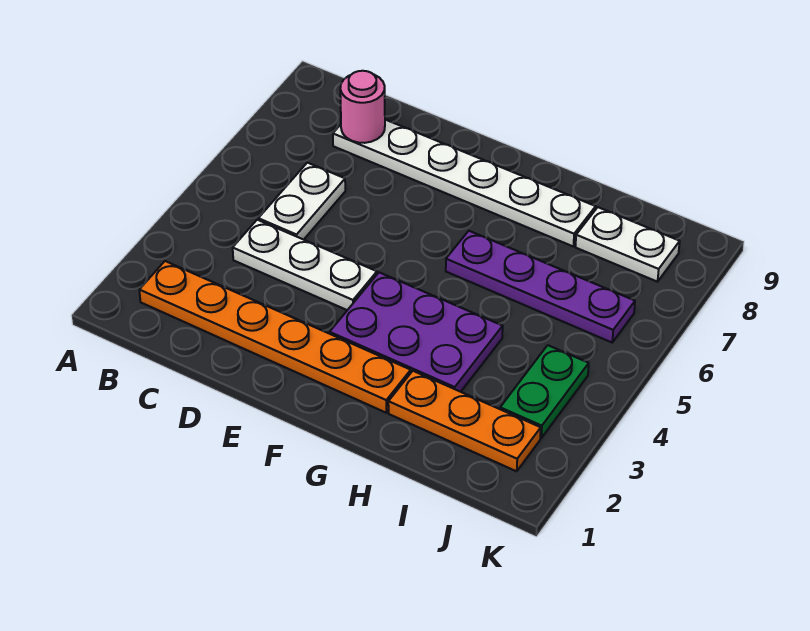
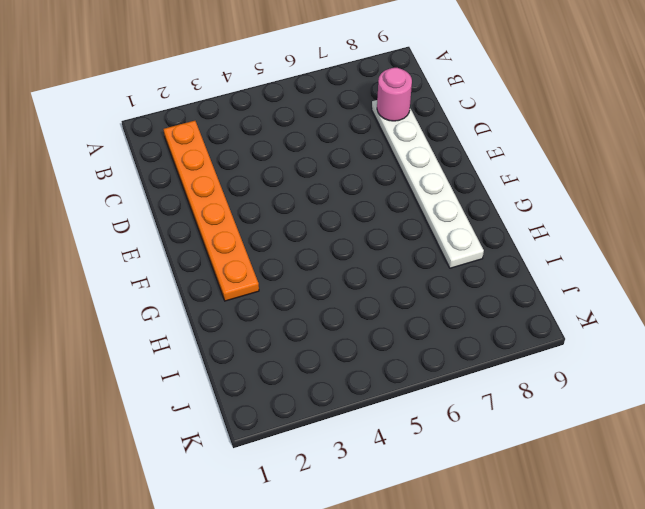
none -> white plate C4:E4 level 1
none -> white plate C5:C6 level 1

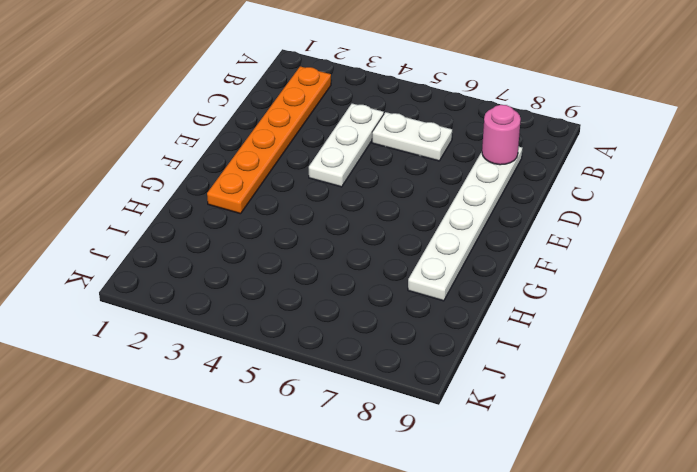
none -> purple plate F3:H4 level 1
none -> purple plate G6:J6 level 1

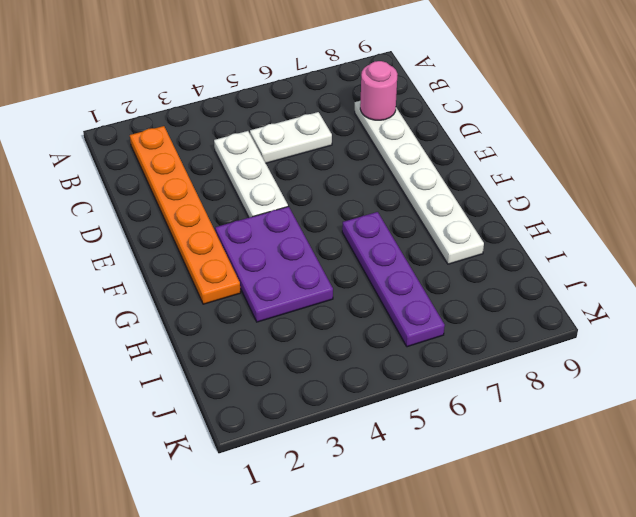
none -> orange plate H2:J2 level 1
none -> white plate I8:J8 level 1

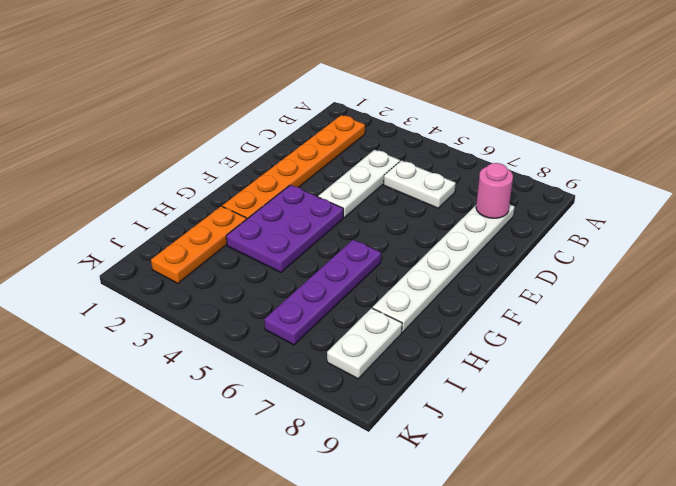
none -> green plate J3:J4 level 1

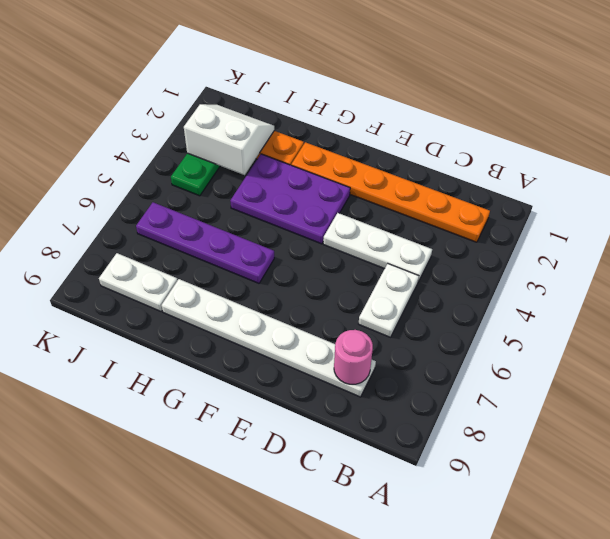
white slope I2:J3 level 2 top 3 -> none

